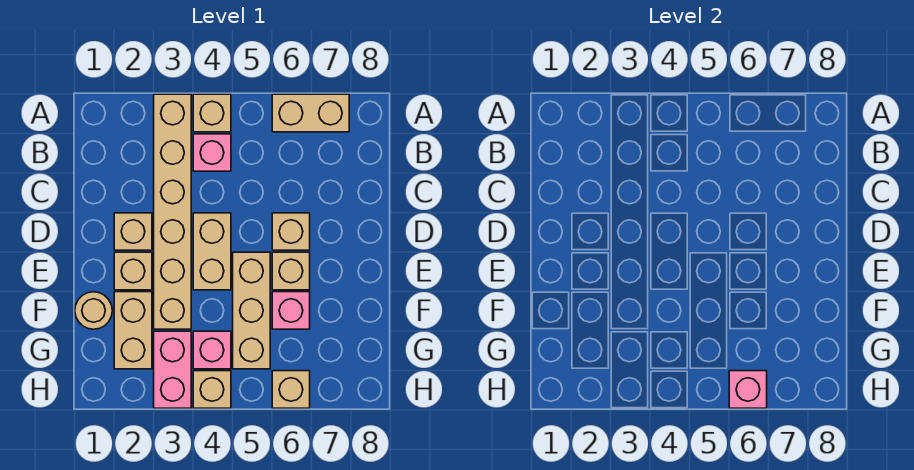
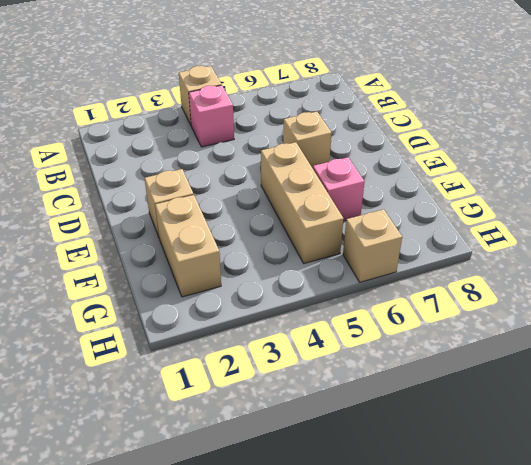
none -> tan brick A3:F3 level 1
none -> tan brick A6:A7 level 1
none -> tan brick D2 level 1

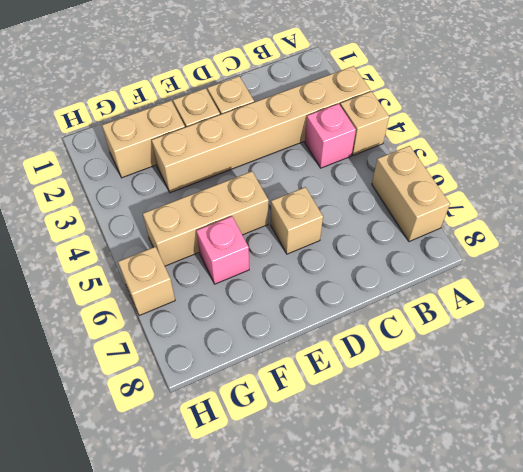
none -> tan brick D4:E4 level 1
none -> tan brick E6 level 1
none -> tan round brick F1 level 1

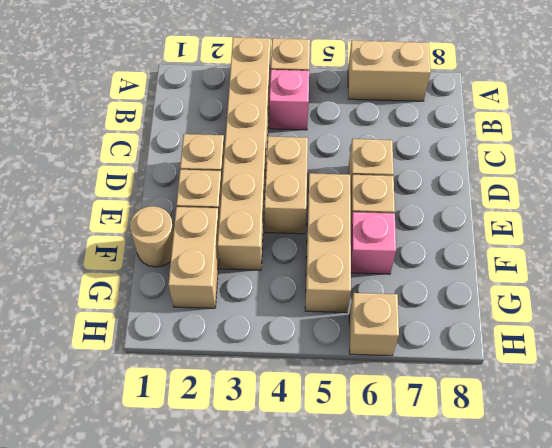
none -> pink brick G3:H3 level 1
none -> pink brick G4 level 1
none -> tan brick H4 level 1

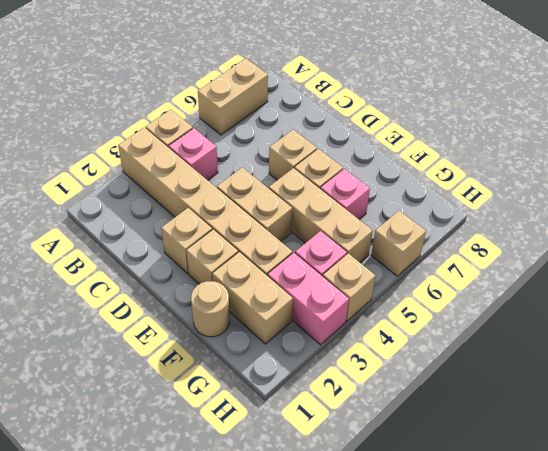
none -> pink brick H6 level 2

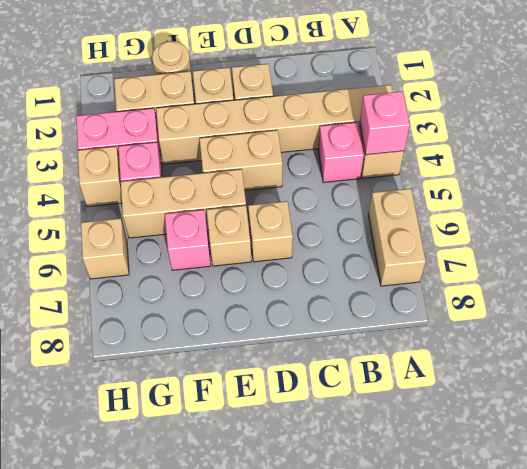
pink brick A4 level 2 -> pink brick H6 level 2

